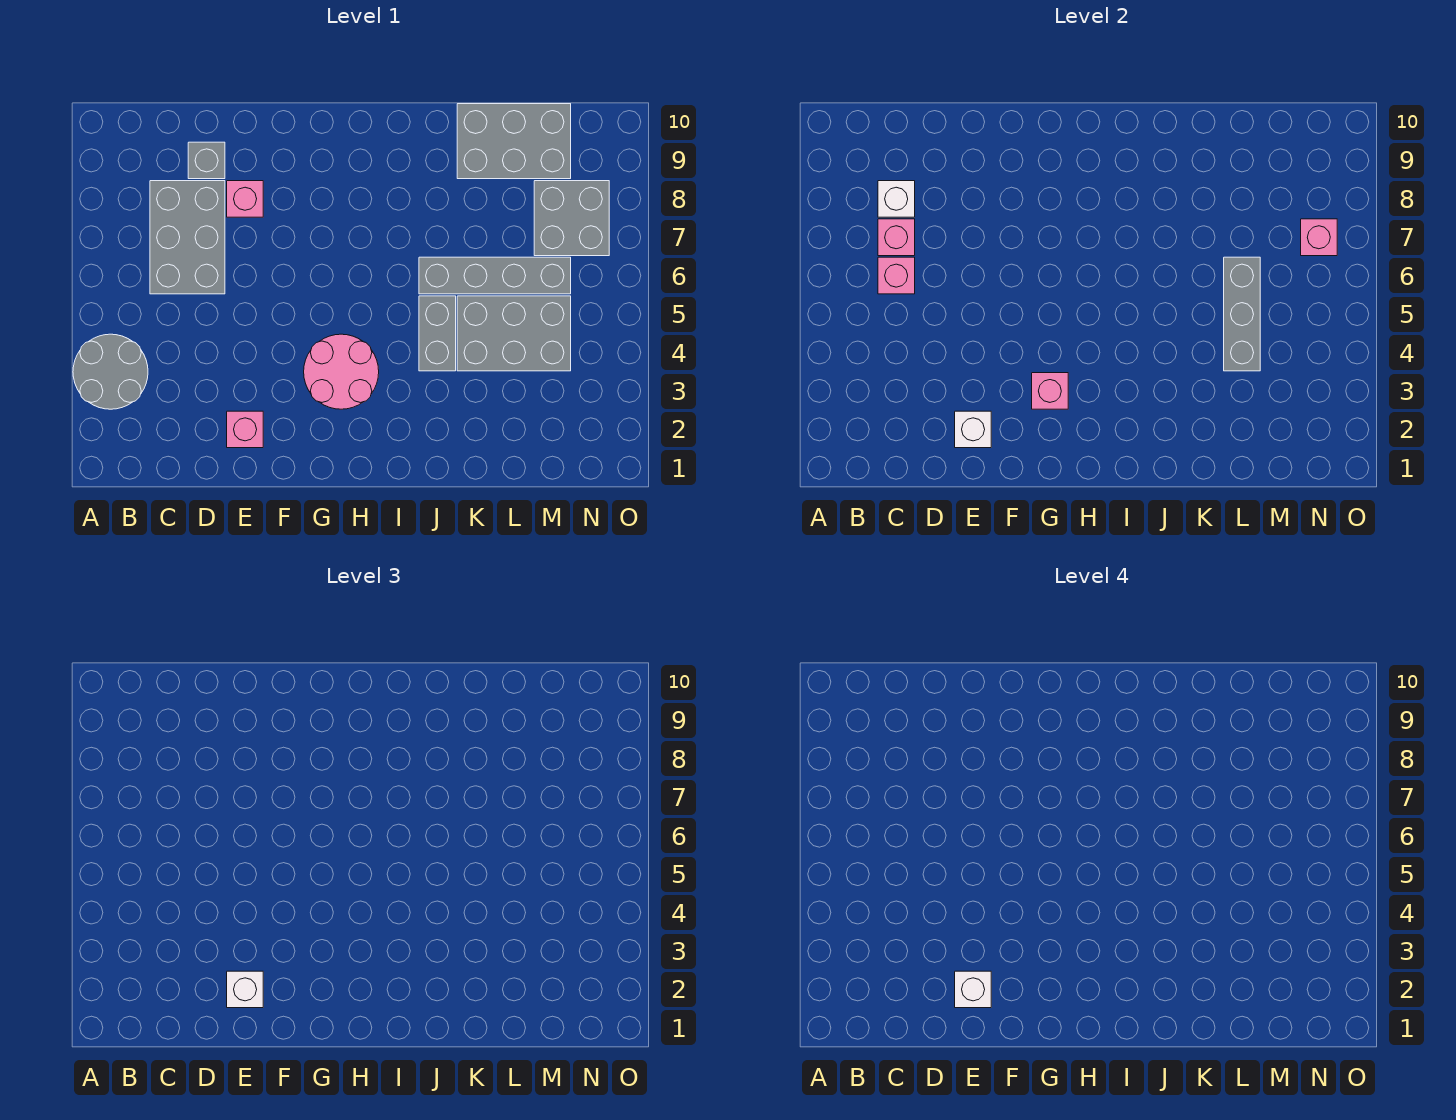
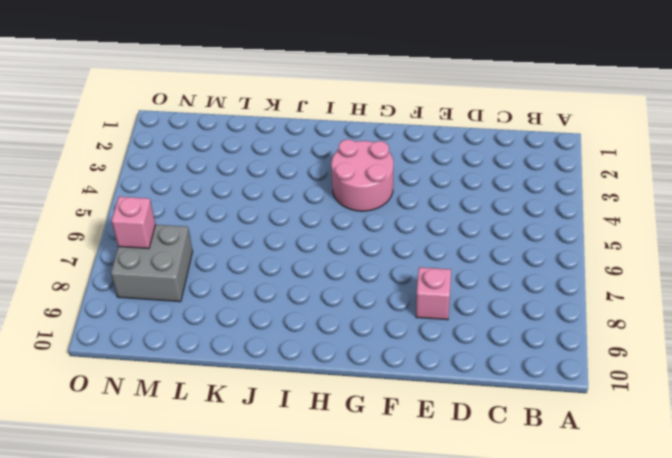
none -> grey round brick A3:B4 level 1
none -> grey brick C6:D8 level 1
none -> grey brick D9 level 1

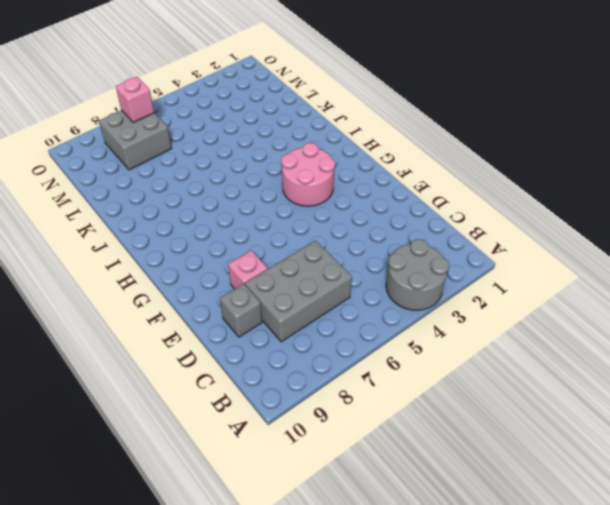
none -> pink brick E2 level 1
none -> grey brick J4:J5 level 1
none -> grey brick J6:M6 level 1

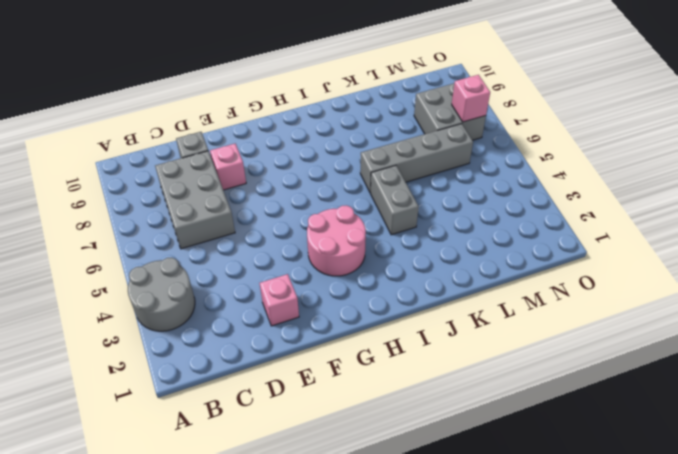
none -> grey brick K4:M5 level 1
none -> grey brick K9:M10 level 1
none -> pink brick C6 level 2

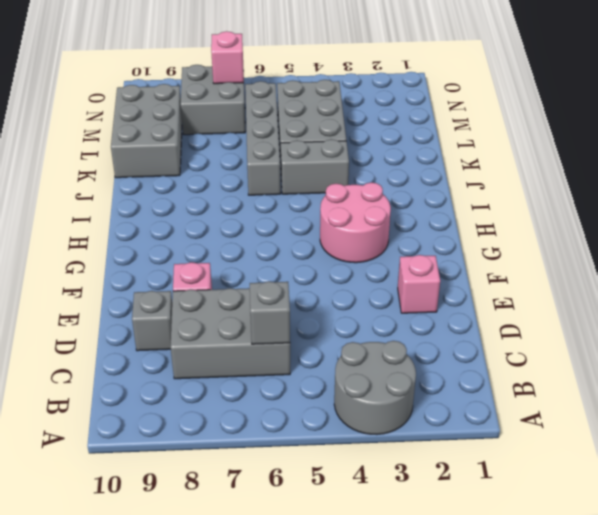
grey brick C6 level 2 -> pink brick C6 level 2
none -> pink brick C7 level 2
none -> white brick C8 level 2
none -> white brick E2 level 2

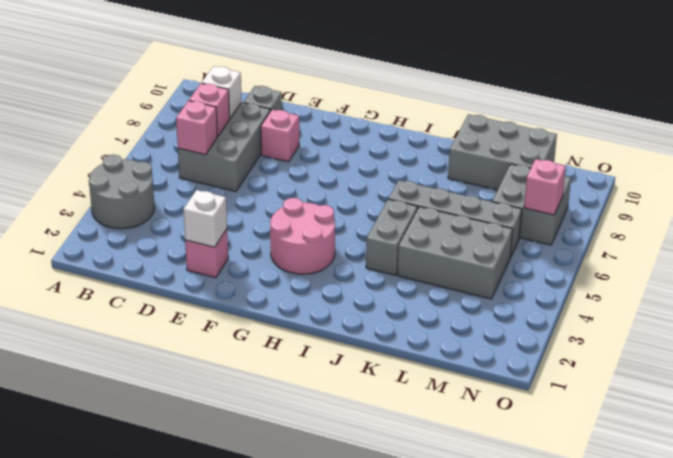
none -> pink brick G3 level 2
none -> grey brick L4:L6 level 2
none -> white brick E2 level 3

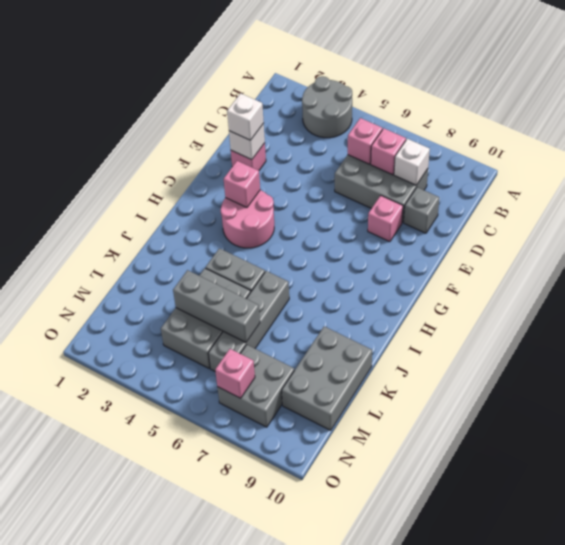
none -> white brick E2 level 4

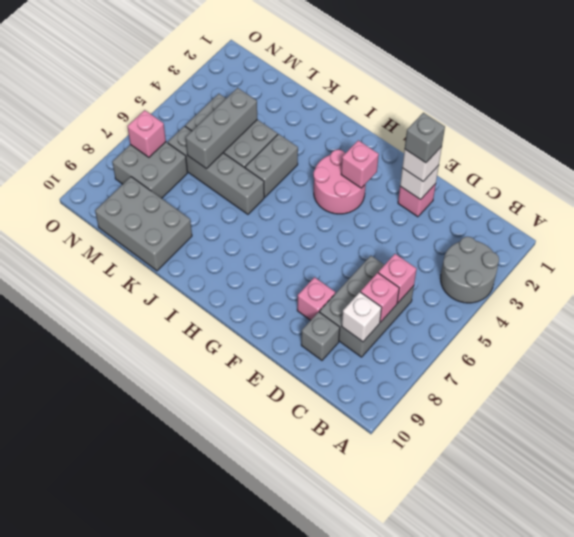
grey brick E2 level 4 -> white brick E2 level 4

